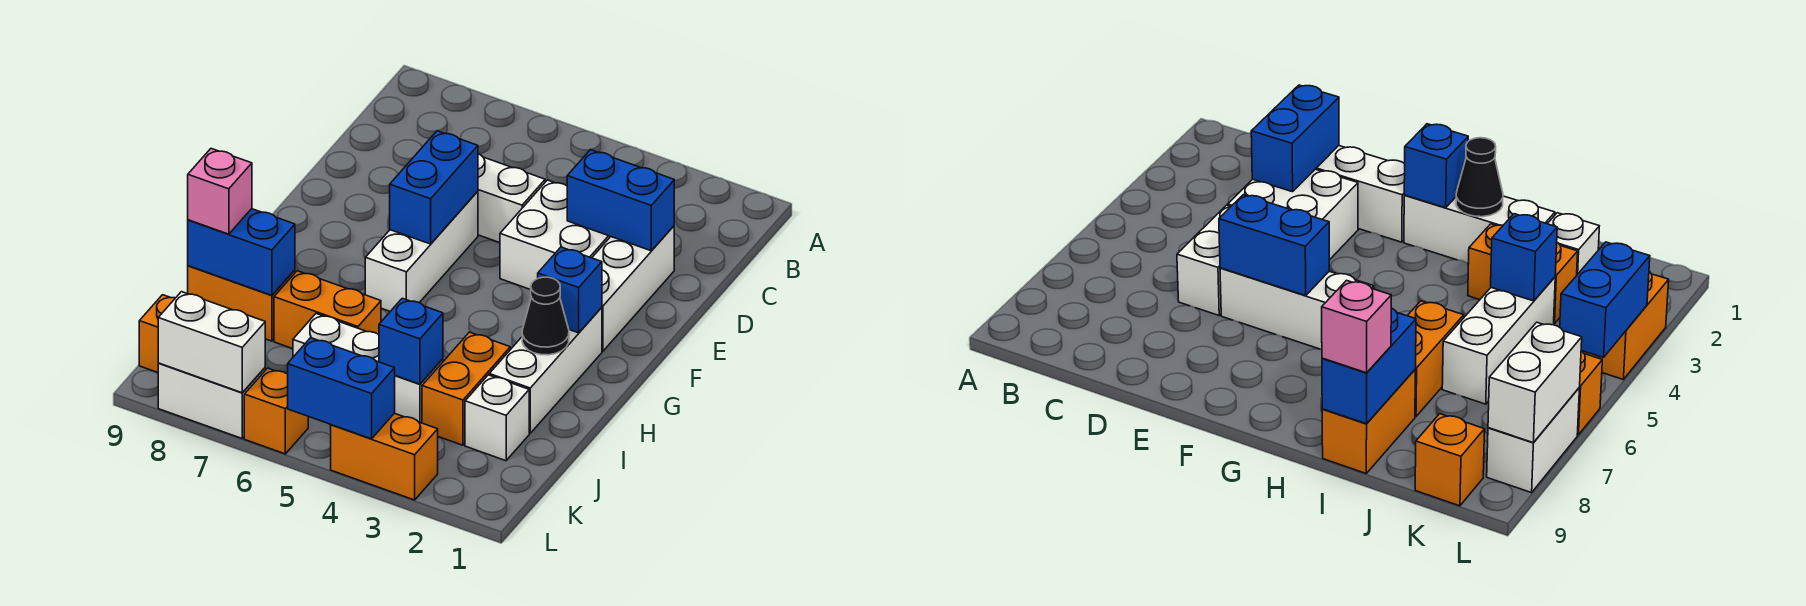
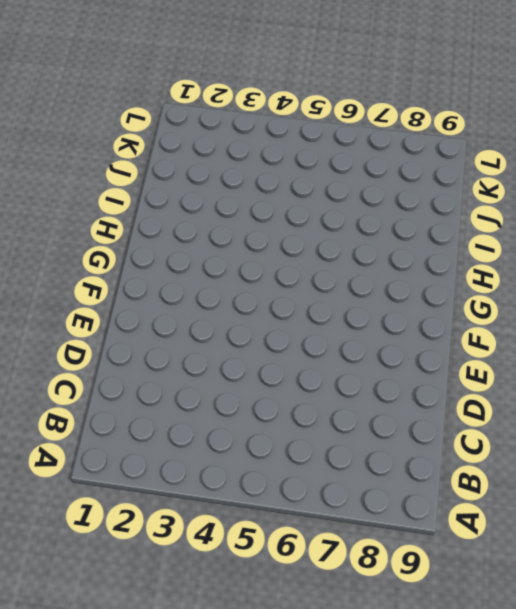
none -> white brick D2:F2 level 1
none -> white brick D3:E4 level 1
none -> white brick D5:D6 level 1

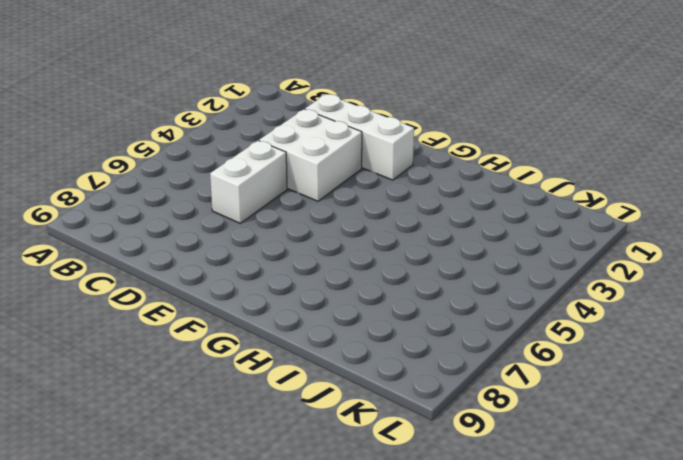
none -> white brick E6:G6 level 1
none -> white brick G2:I2 level 1
none -> orange brick I3:J3 level 1

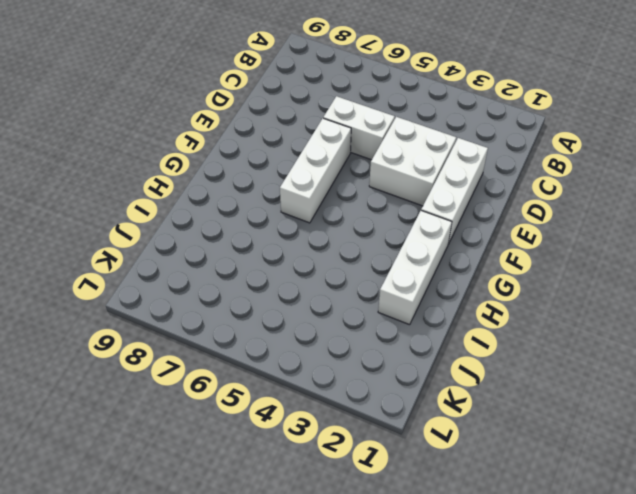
none -> orange brick I3:J3 level 1
none -> orange brick I6:I7 level 1
none -> orange brick I8:I9 level 1

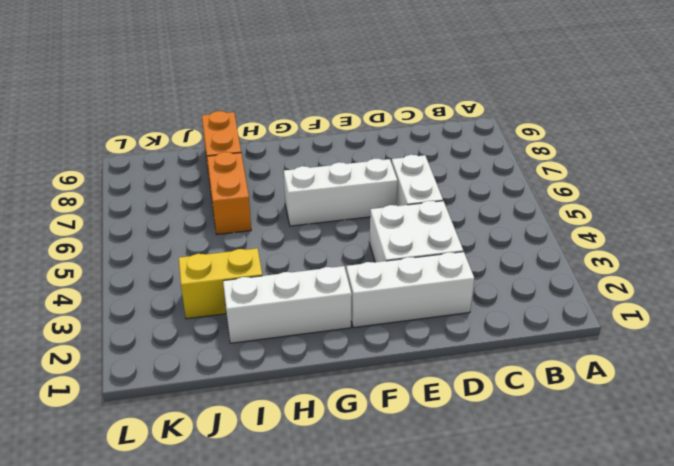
yellow brick I3:J3 level 1 -> orange brick I3:J3 level 1
none -> white brick J2 level 1
none -> white brick J4:J6 level 1
none -> orange brick K9 level 1

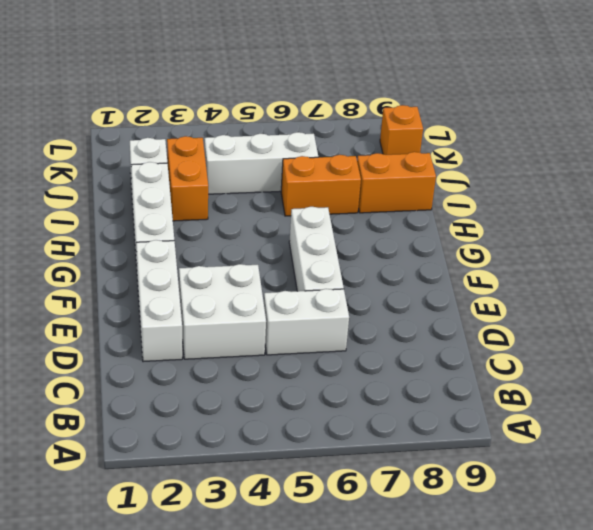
none -> orange brick L3:L4 level 1
none -> orange brick L6 level 1
none -> white brick L7:L8 level 1

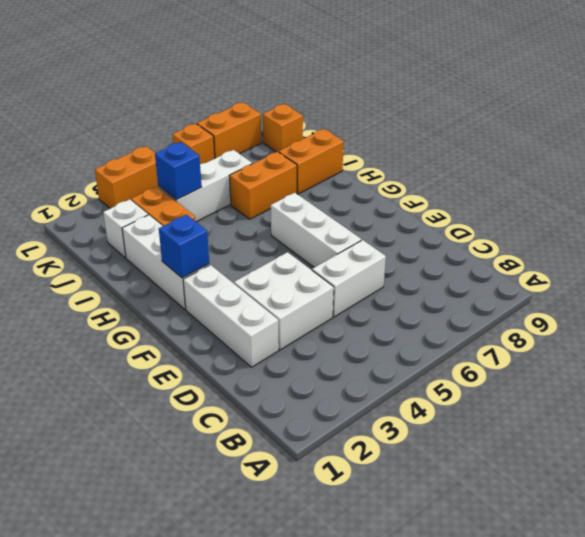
orange brick L7:L8 level 1 -> white brick L7:L8 level 1
none -> blue brick D2:D3 level 2
none -> blue brick E6:F6 level 2
none -> black cone H2 level 2

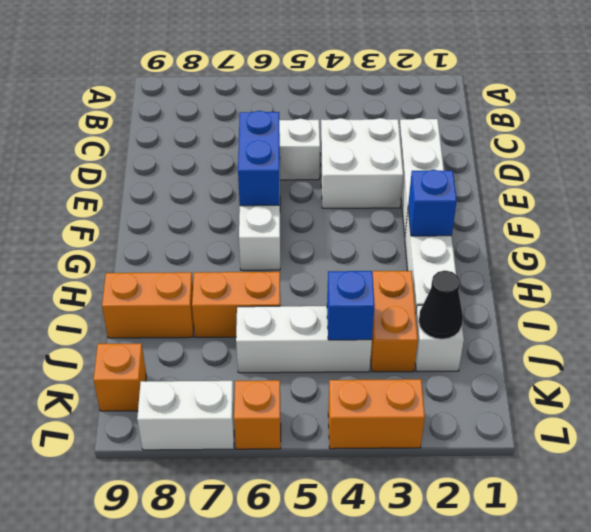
black cone J2 level 2 -> black cone H2 level 2
none -> blue brick D2:D3 level 2
none -> blue brick I8:I9 level 2
none -> blue brick L4:L5 level 2

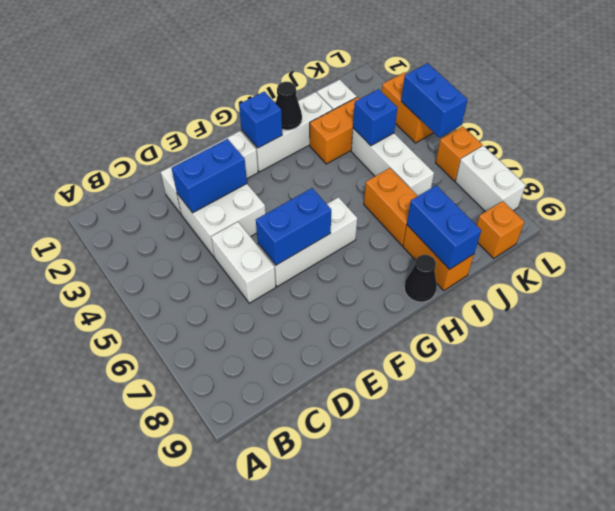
blue brick D3:E3 level 2 -> blue brick D2:D3 level 2
black cone H9 level 1 -> none
none -> white brick L7:L8 level 2
none -> pink brick I9 level 3

